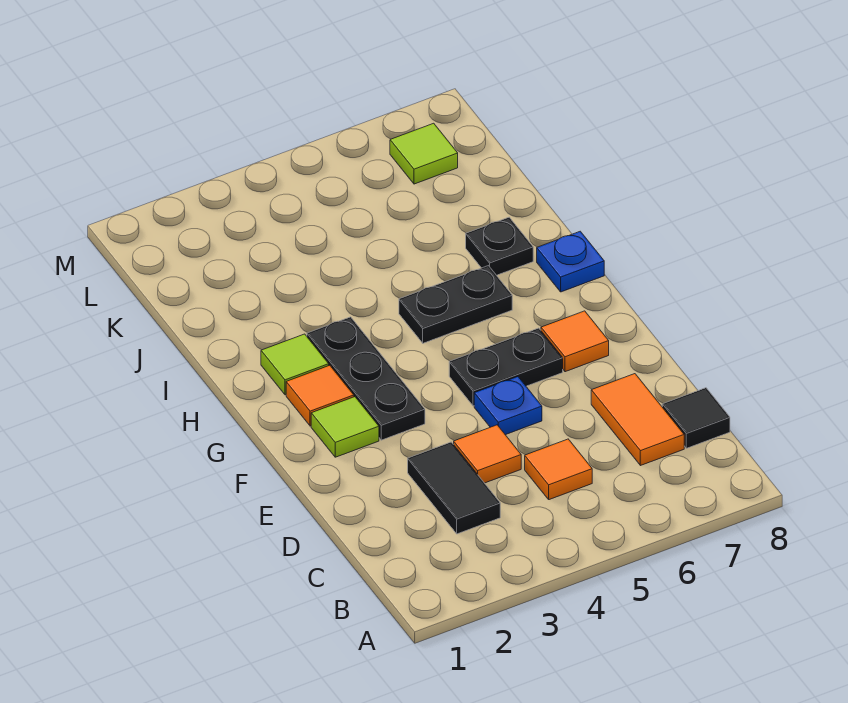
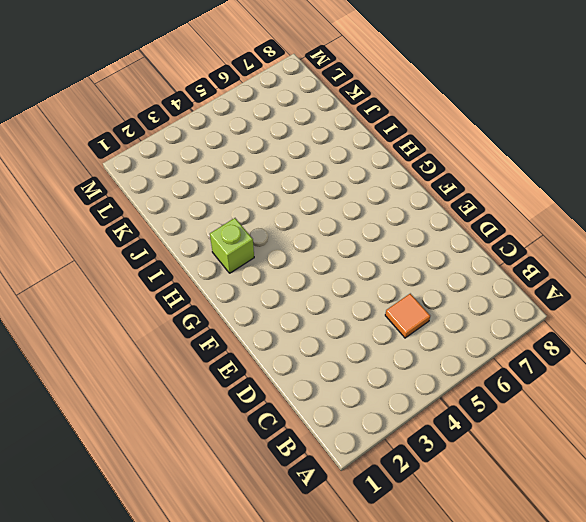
lime brick H2 level 1 -> lime tile H2 level 1
none -> black tile C3:D3 level 1
none -> orange tile C7:D7 level 1
none -> black tile C8 level 1

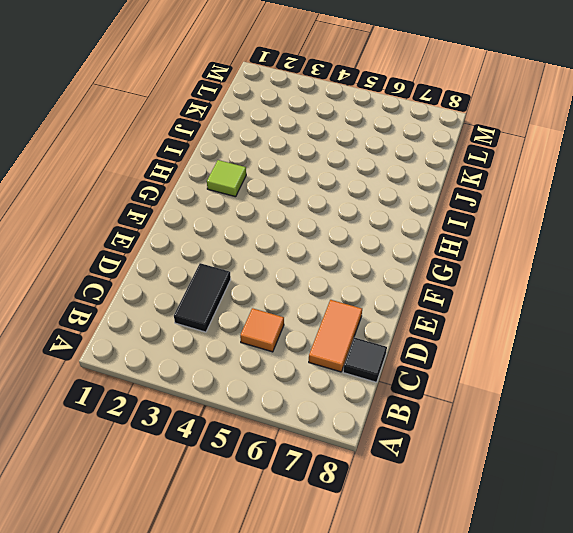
none -> orange tile D4 level 1
none -> blue plate E5 level 1
none -> lime tile F2 level 1

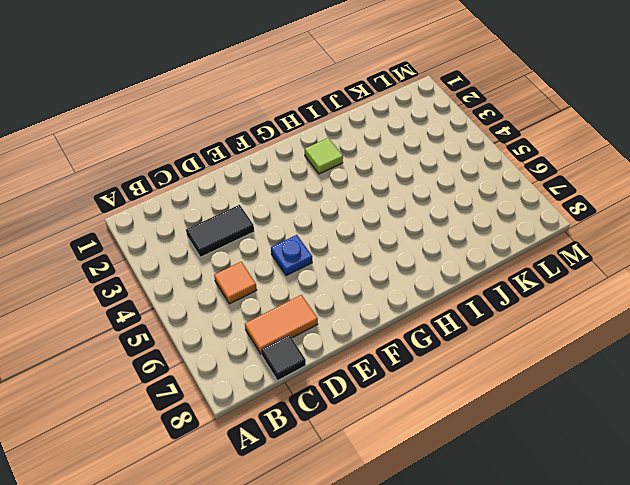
none -> orange tile D4 level 1
none -> lime tile F2 level 1
none -> black plate F3:H3 level 1

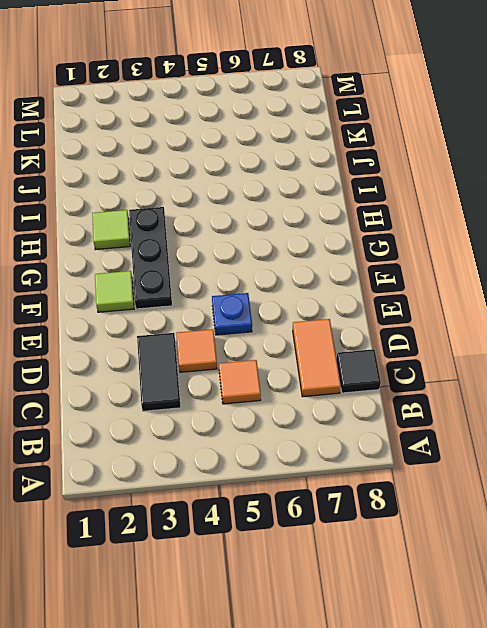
none -> black plate F5:F6 level 1
none -> orange tile F7 level 1
none -> orange tile G2 level 1

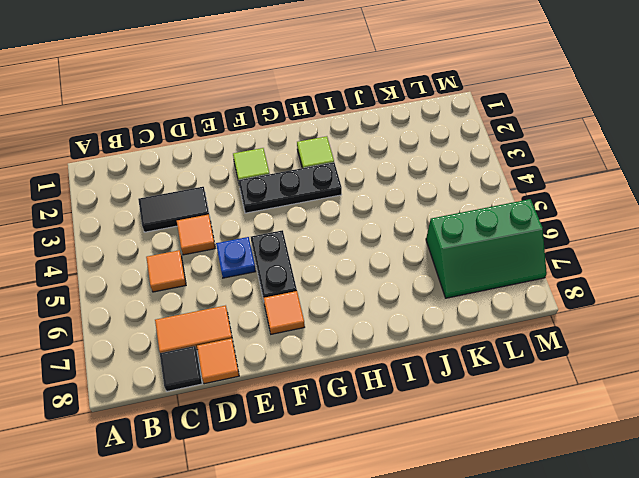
orange tile D8 level 1 -> orange tile G2 level 1
green slope K6:M7 level 1 top 6 -> lime tile L7 level 1
none -> black plate H5:H6 level 1
none -> blue plate H8 level 1
none -> black plate I7 level 1

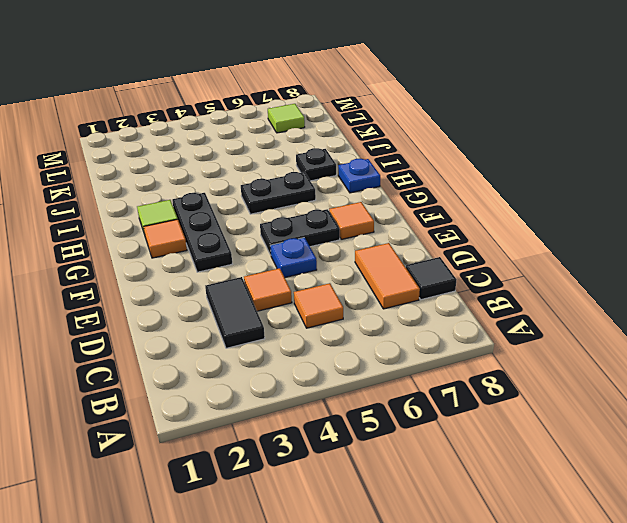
none -> lime tile F2 level 1

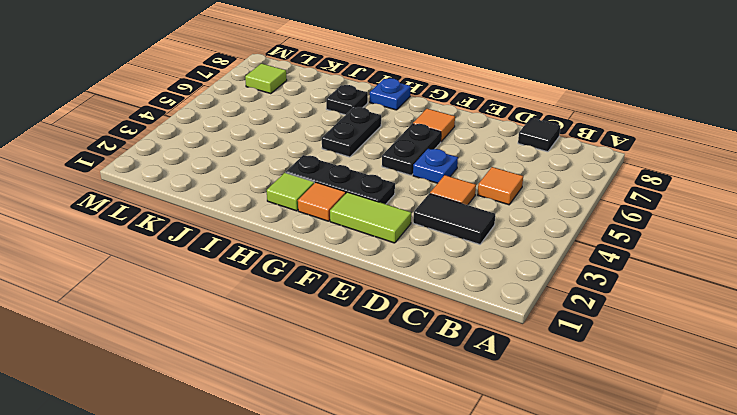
lime tile E2:F2 level 1 -> lime tile F2 level 1
none -> orange tile C7:D7 level 1

